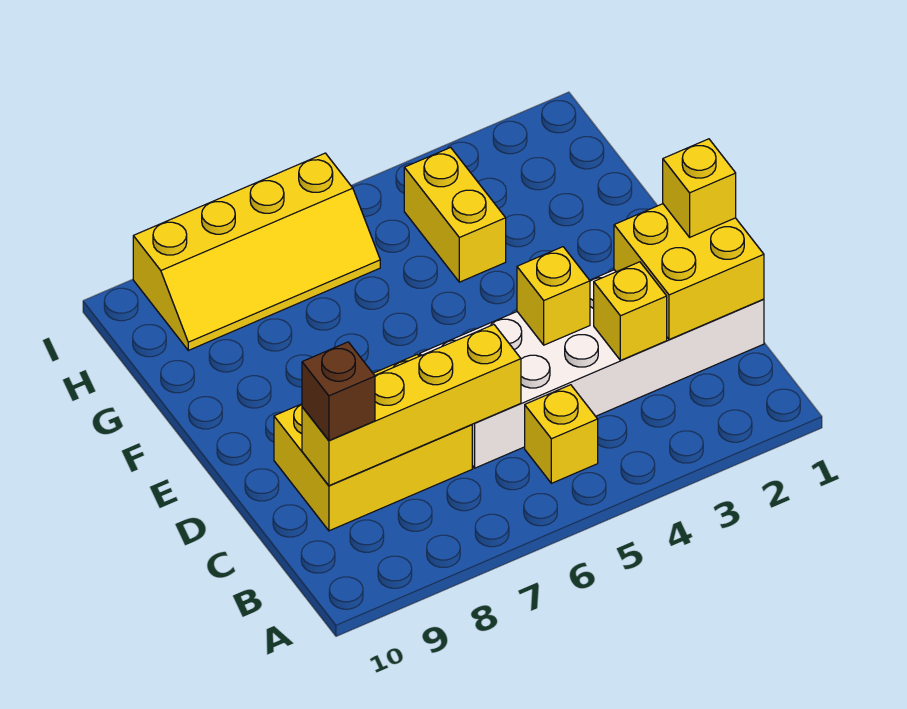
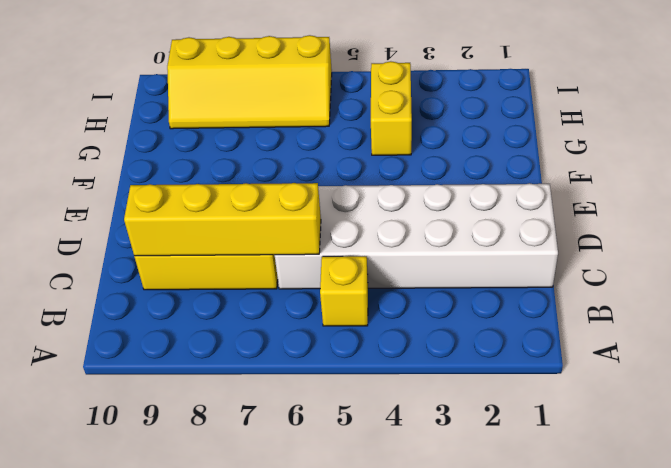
none -> yellow brick C1:D2 level 2
none -> yellow brick C3 level 2

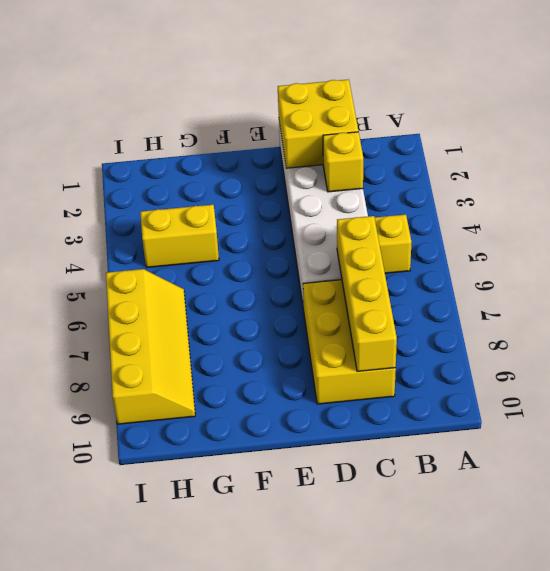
none -> yellow brick D4 level 2
none -> brown brick C9 level 3

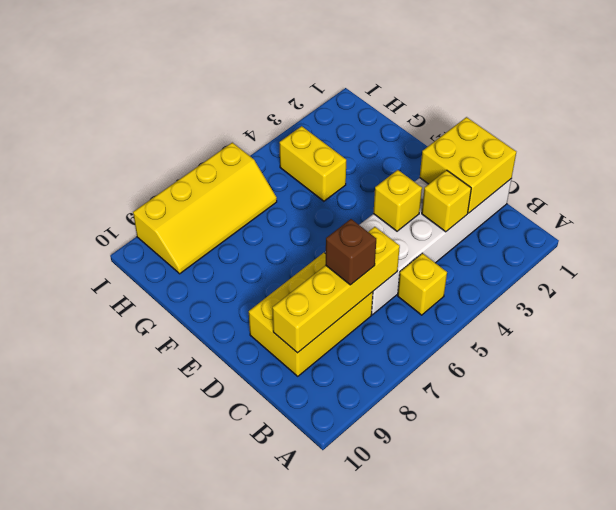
brown brick C7 level 3 -> brown brick C9 level 3
none -> yellow brick D1 level 3

